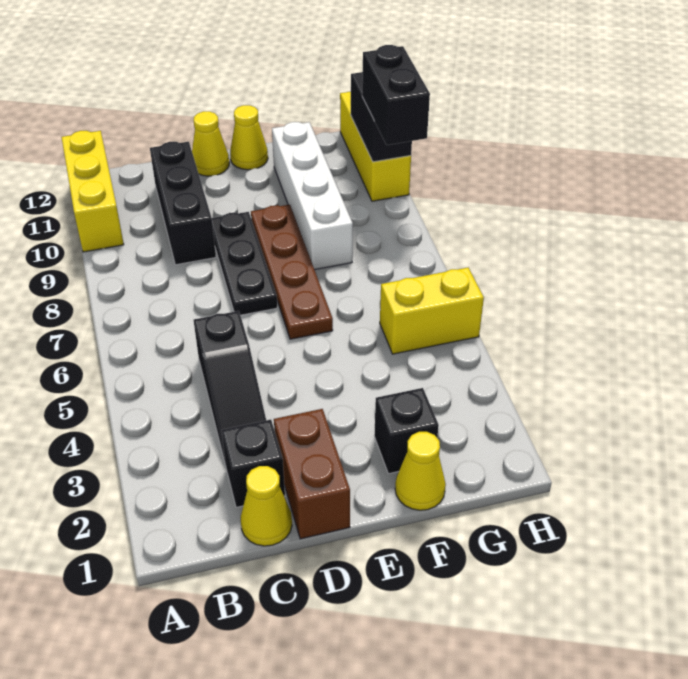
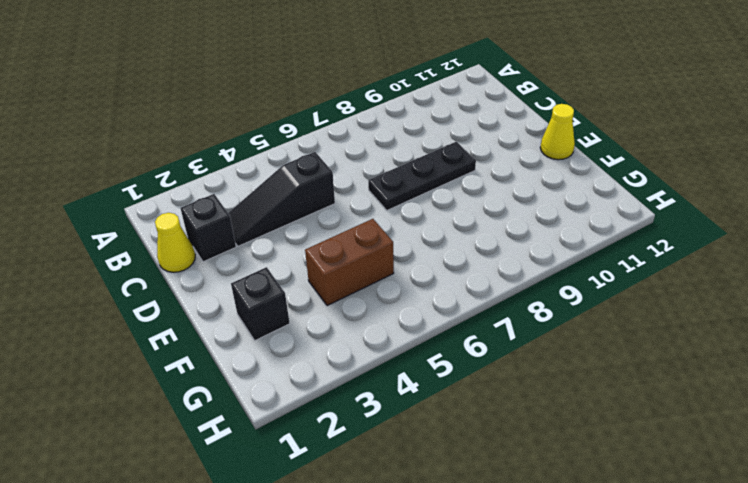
brown brick F4:F5 level 1 -> brown brick D1:D2 level 1
none -> yellow brick A10:A12 level 1
none -> black brick C9:C11 level 1
none -> yellow cone D12 level 1

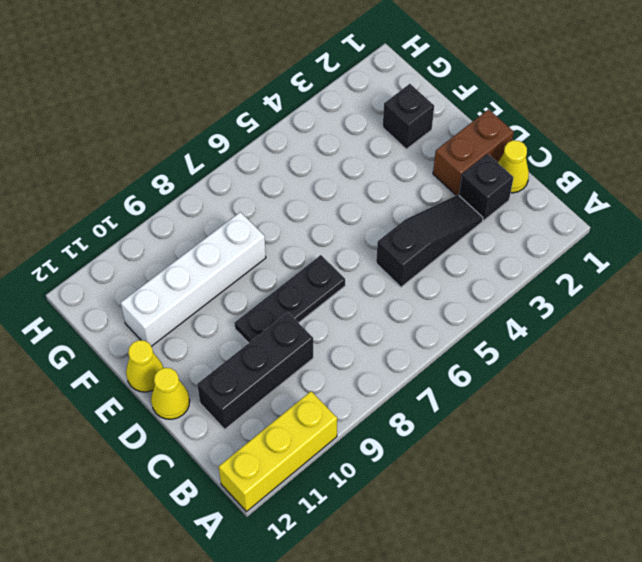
none -> brown plate E6:E9 level 1
none -> yellow cone F1 level 1
none -> yellow brick G5:H5 level 1

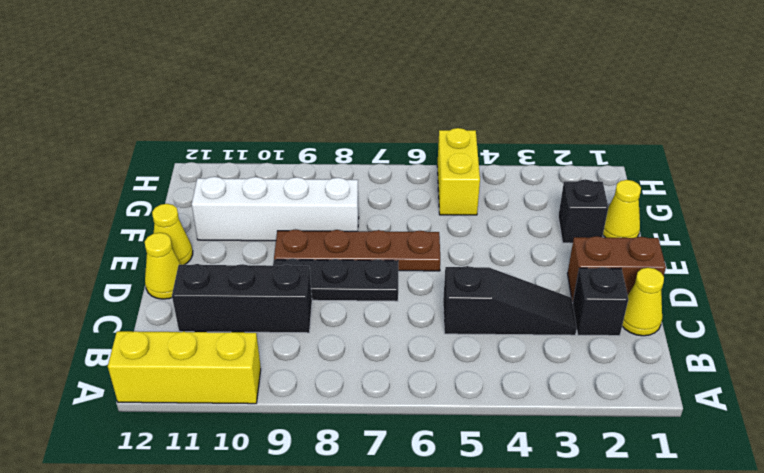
none -> yellow brick H10:H12 level 1
none -> black brick H10:H11 level 2
none -> black brick H9:H10 level 3

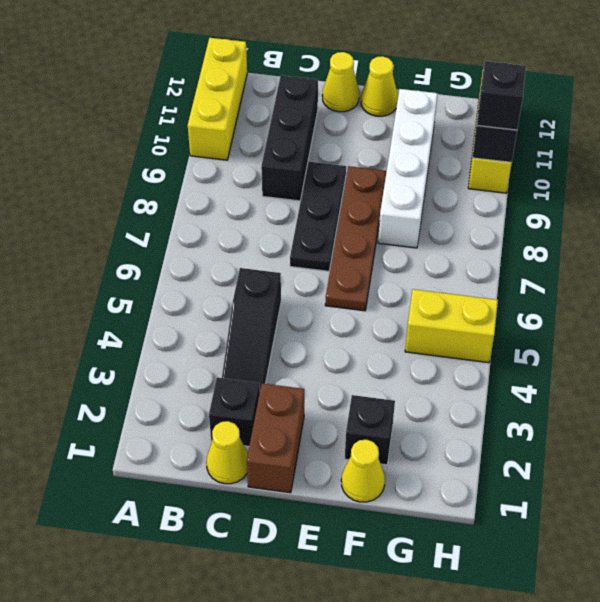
black brick H10 level 3 -> black brick H9:H10 level 3

